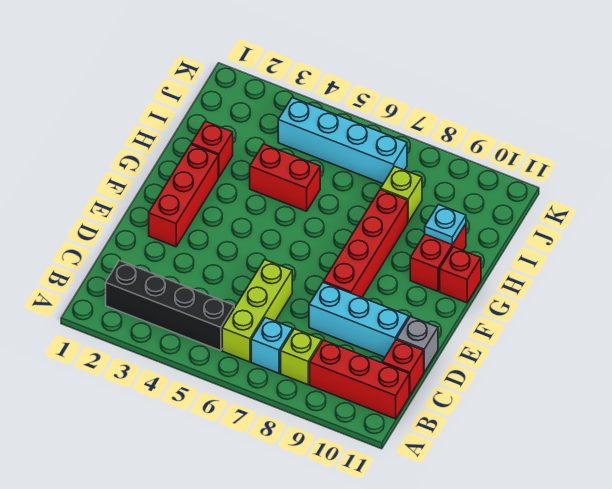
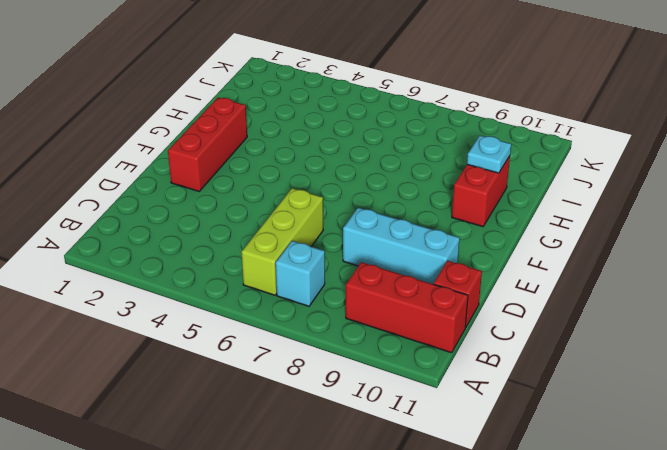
none -> black brick B2:B5 level 1
none -> lime brick B8 level 1
none -> grey brick D11 level 1

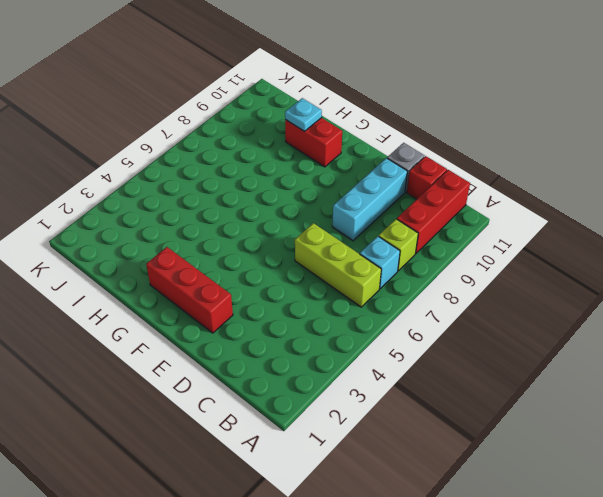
none -> black brick B2:B5 level 1
none -> red brick E8:H8 level 1
none -> red brick G11 level 1

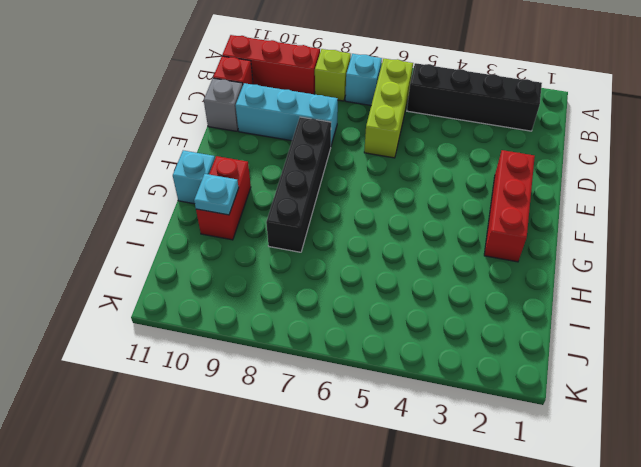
black brick E8:H8 level 1 -> red brick E8:H8 level 1
cyan brick G11 level 1 -> red brick G11 level 1
none -> red brick H2 level 1
none -> red brick H4:H5 level 1
none -> lime brick I8 level 1

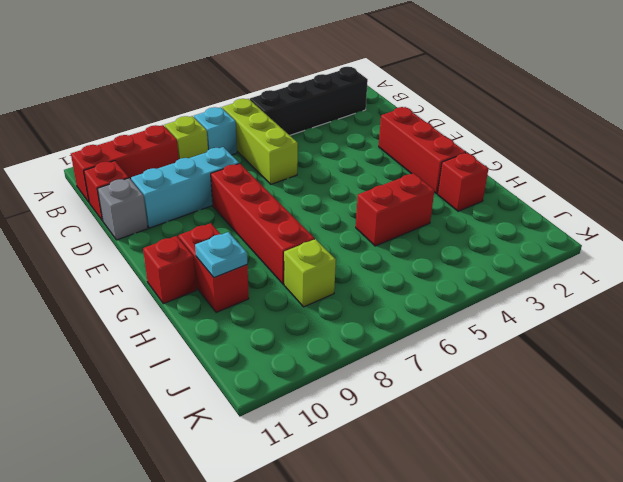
none -> cyan brick J4:J7 level 1

